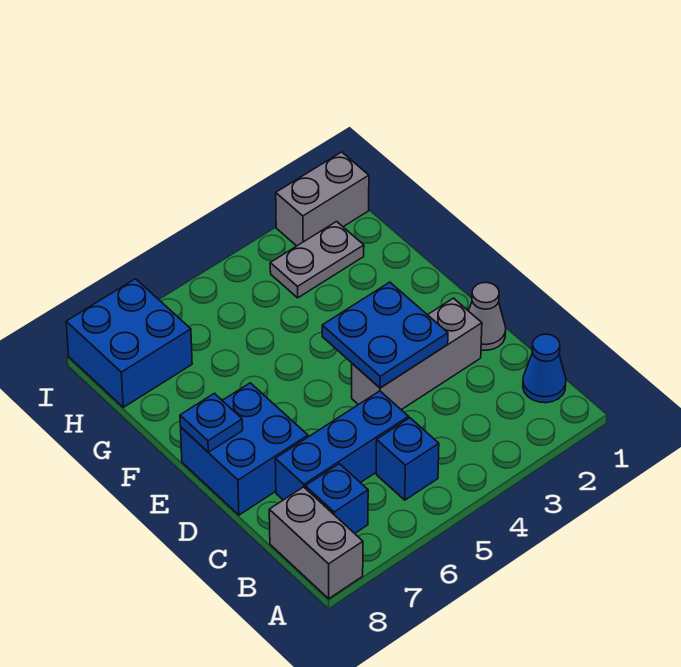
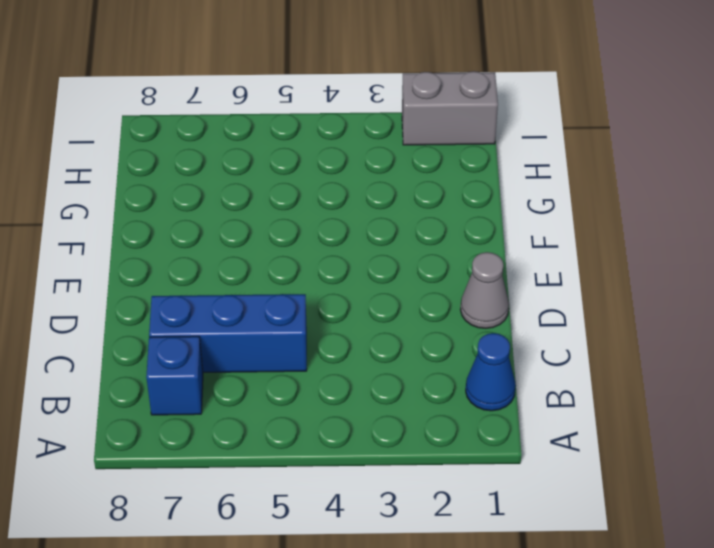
none -> grey brick A8:B8 level 1
none -> blue brick B5 level 1
none -> grey brick D2:D4 level 1

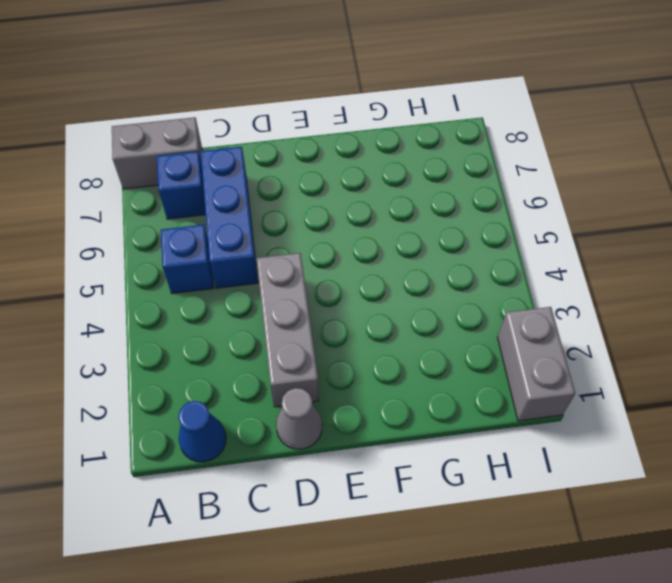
none -> blue brick D7:E8 level 1
none -> grey plate H2:H3 level 1
none -> blue brick H7:I8 level 1

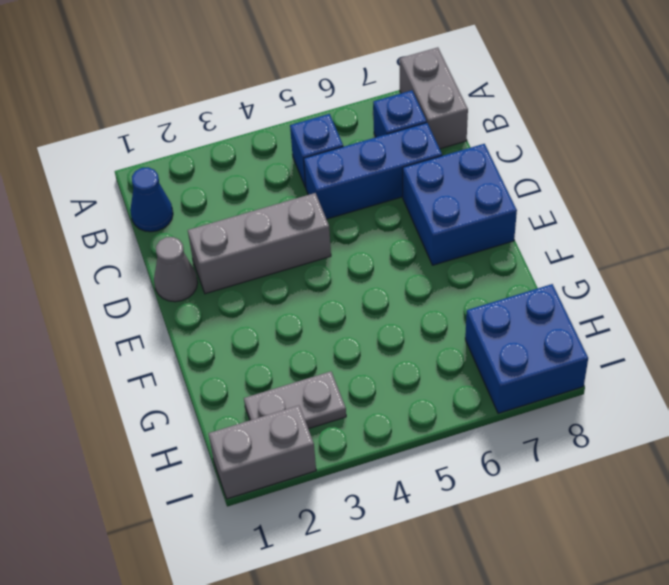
none -> blue plate D3:E4 level 2
none -> blue plate E8 level 2

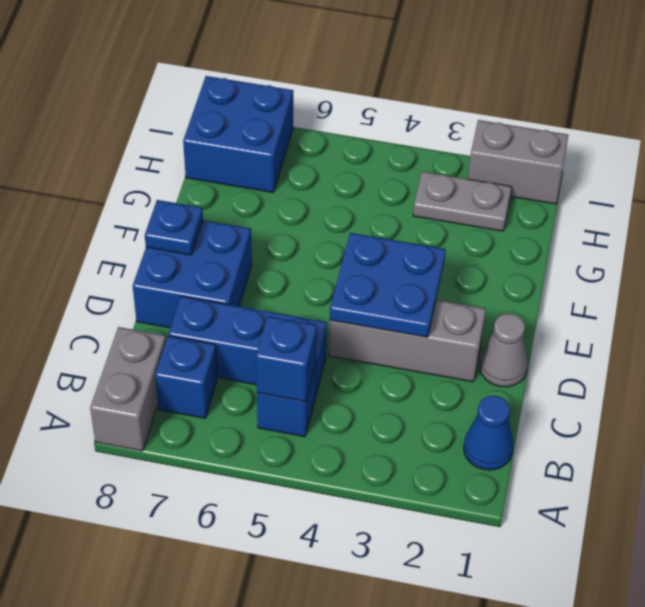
blue brick B5 level 2 -> none

